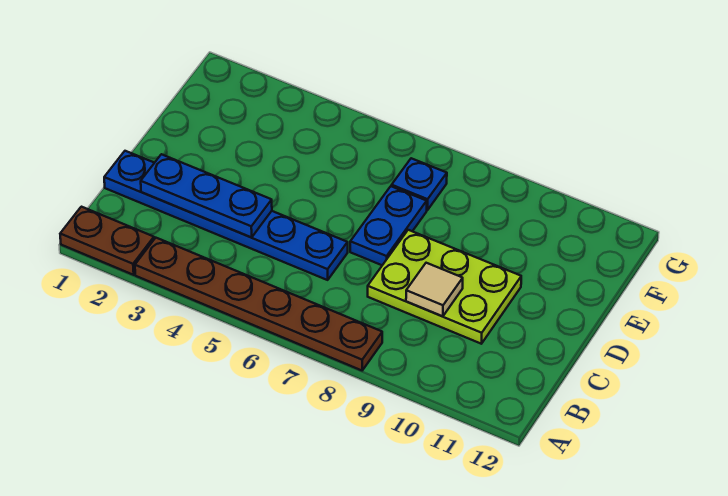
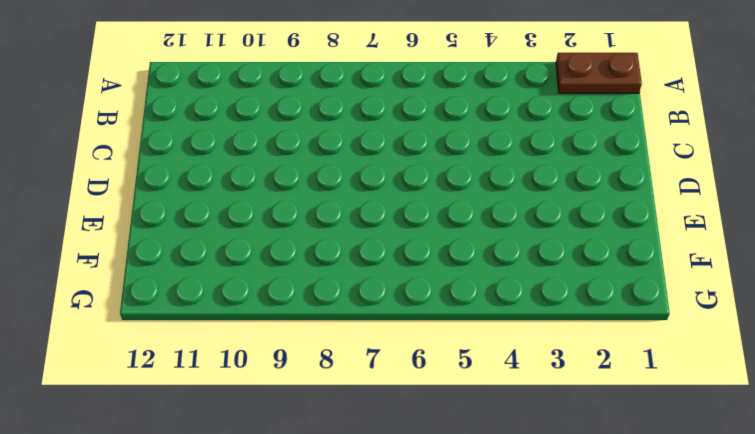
none -> brown plate A3:A8 level 1
none -> blue plate C1:C6 level 1

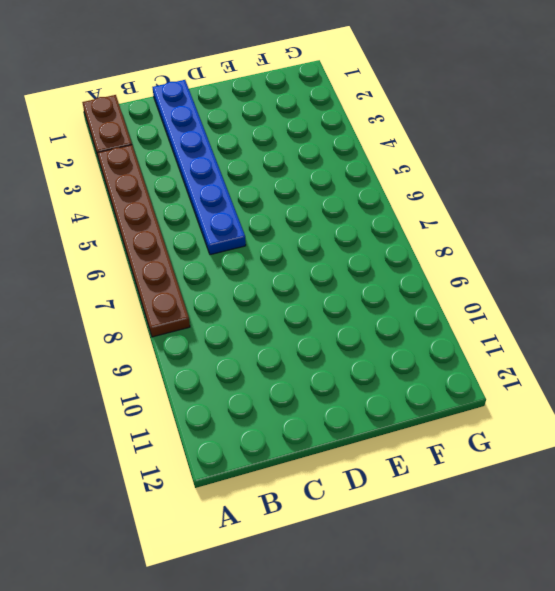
none -> lime plate C8:D10 level 1
none -> blue plate D7:E7 level 1

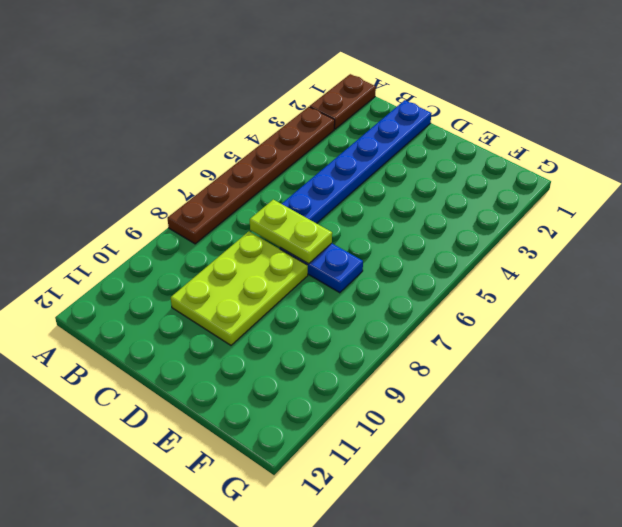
lime plate C7:D7 level 2 -> none
none -> blue plate F7 level 1
none -> blue plate C2:C4 level 2

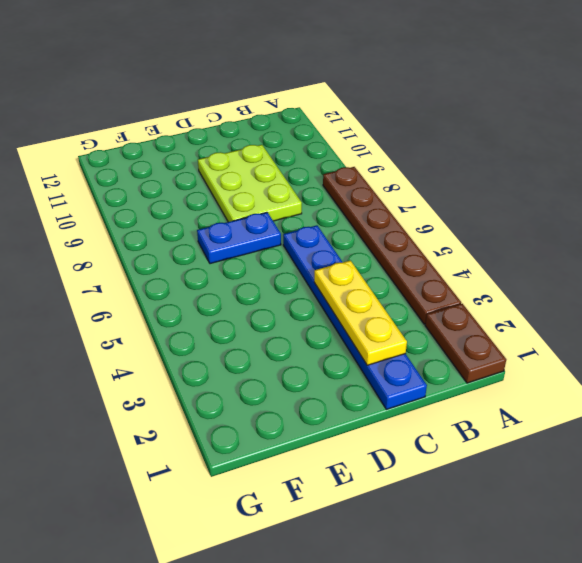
yellow plate C2:C4 level 2 -> blue plate C2:C4 level 2
none -> blue plate F7 level 1
none -> tan tile C9 level 2

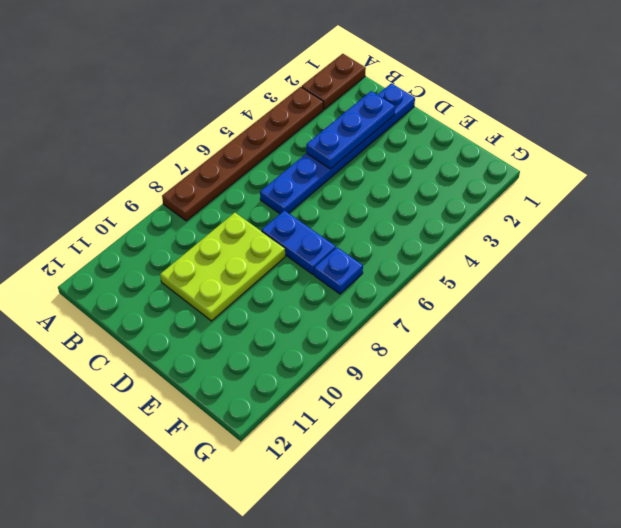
none -> tan tile C9 level 2

